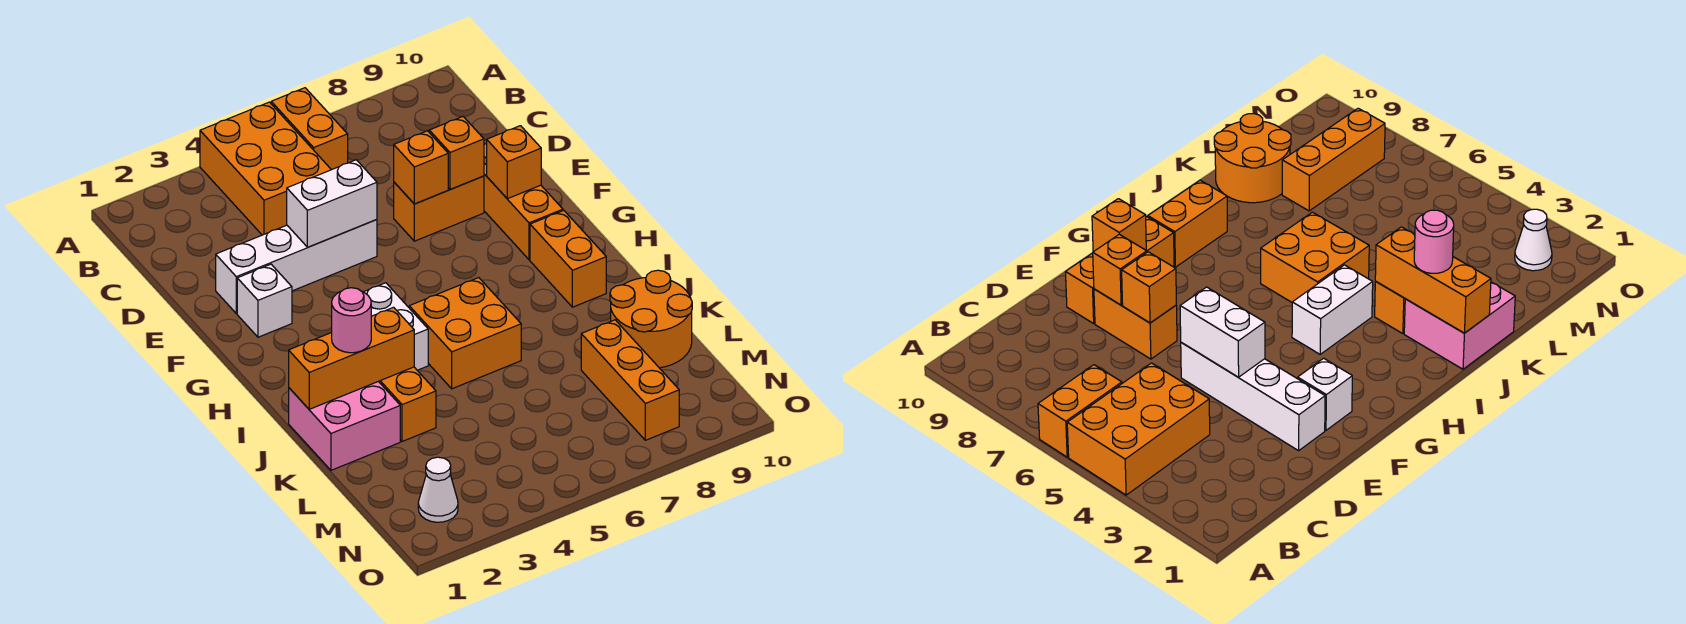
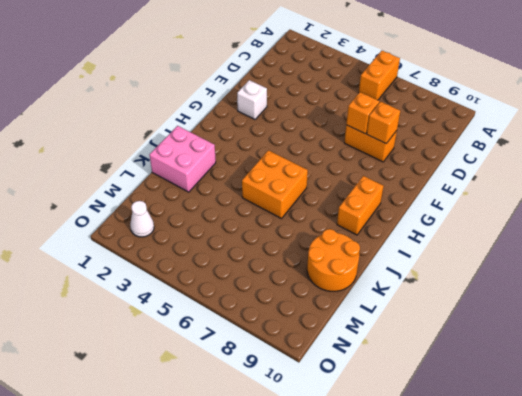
none -> orange brick A4:C5 level 1
none -> white brick E2:E5 level 1
none -> orange brick E9:G9 level 1

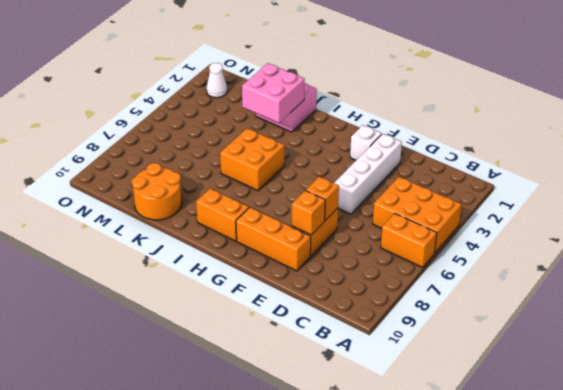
pink brick J2:K3 level 2 -> orange brick J1:J3 level 2
none -> white brick H4:I4 level 1
none -> orange brick J3:K3 level 1
none -> orange brick L8:N8 level 1

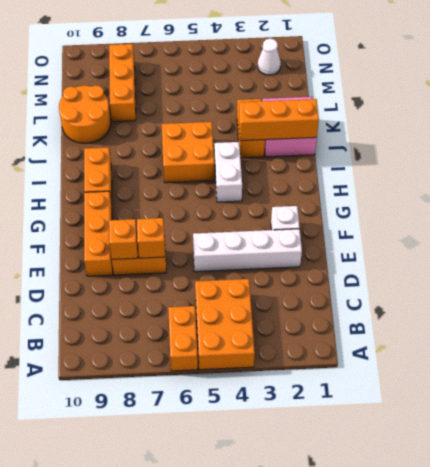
none -> white brick E4:E5 level 2
none -> orange brick F9 level 2
none -> pink round brick J2 level 3

